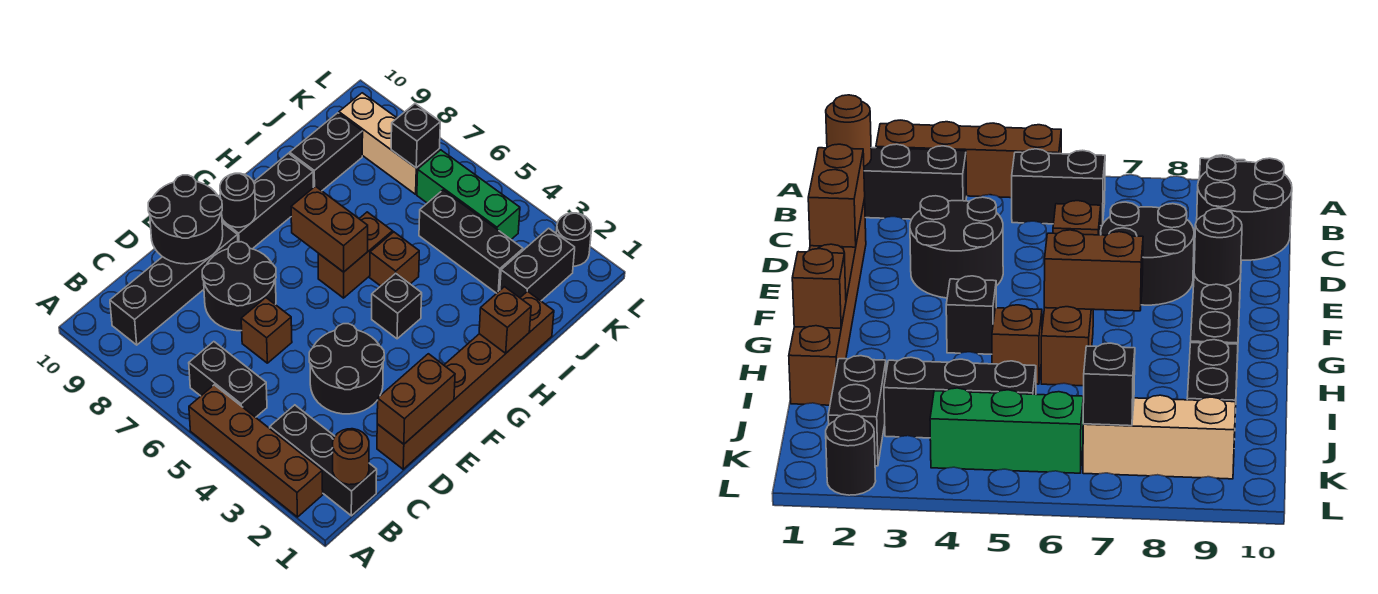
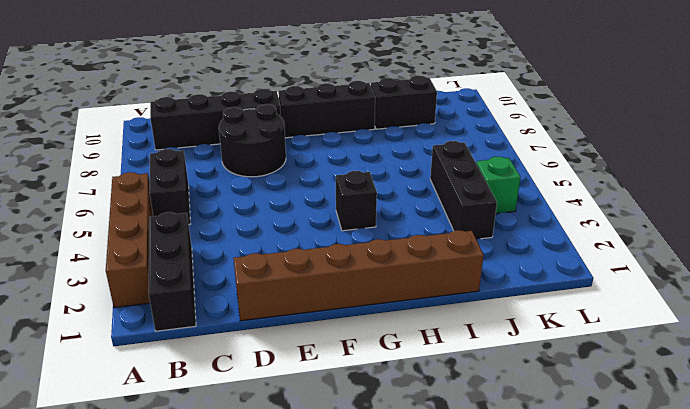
green brick K4 level 1 -> green brick K4:K6 level 1
none -> black round brick D3:E4 level 1
none -> brown brick D6 level 1
none -> brown brick G6:H6 level 1

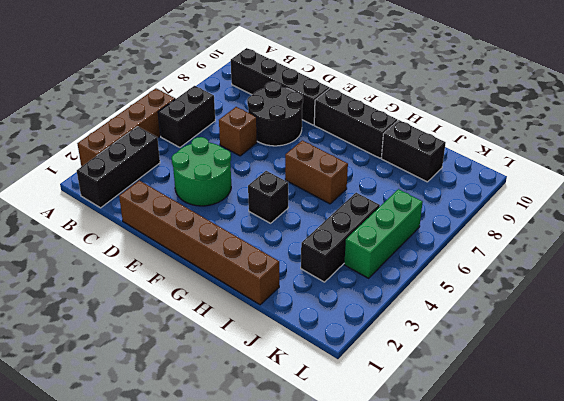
green round brick D3:E4 level 1 -> black round brick D3:E4 level 1
none -> brown brick H5 level 1
none -> black brick J2:K2 level 1
none -> tan brick K7:K9 level 1

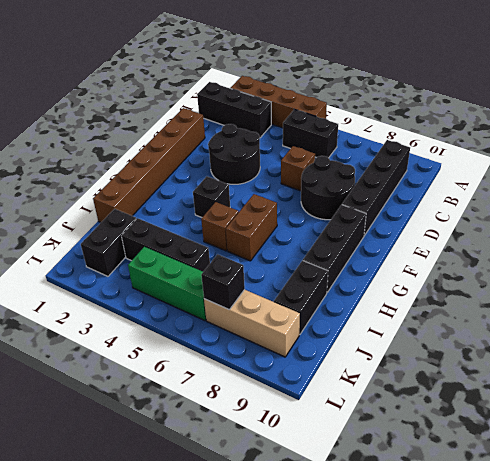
none -> black round brick L2 level 1
none -> brown round brick B1 level 2
none -> brown brick D1:E1 level 2

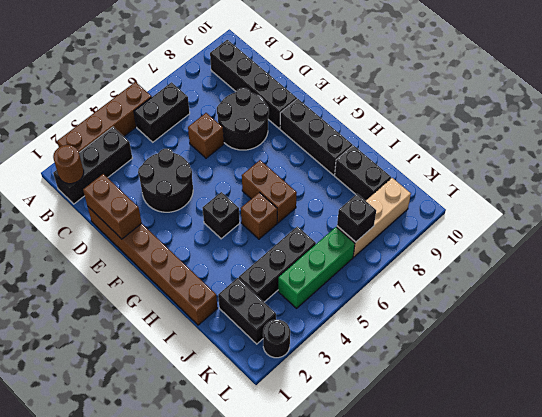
none -> black round brick D9:E10 level 2
none -> black round brick F9 level 2
none -> brown brick G6:G7 level 2

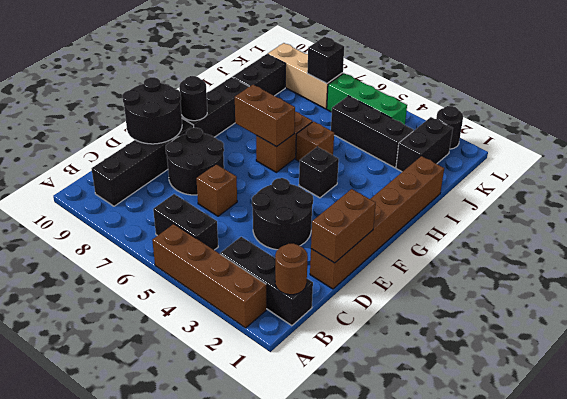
none -> brown brick H1 level 2

